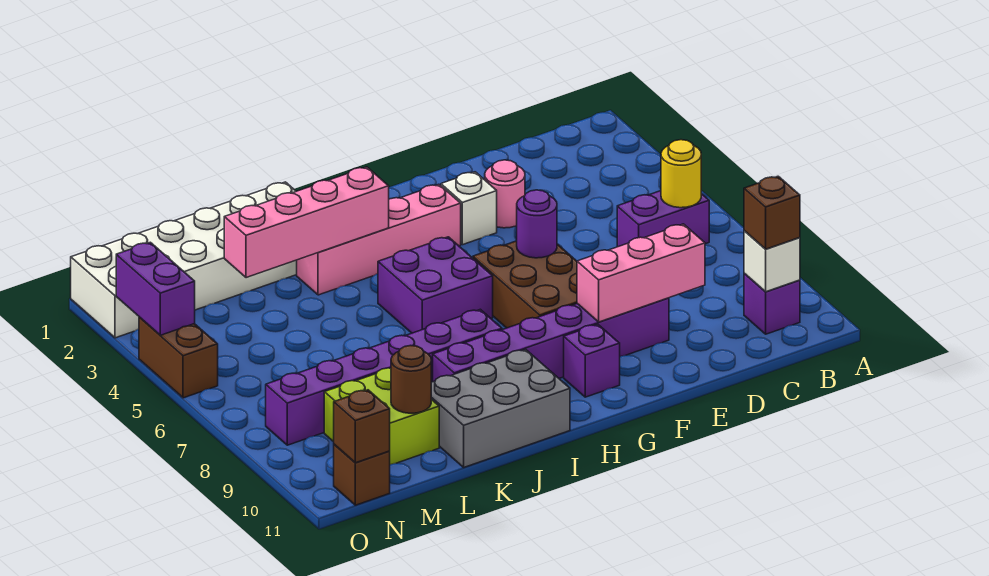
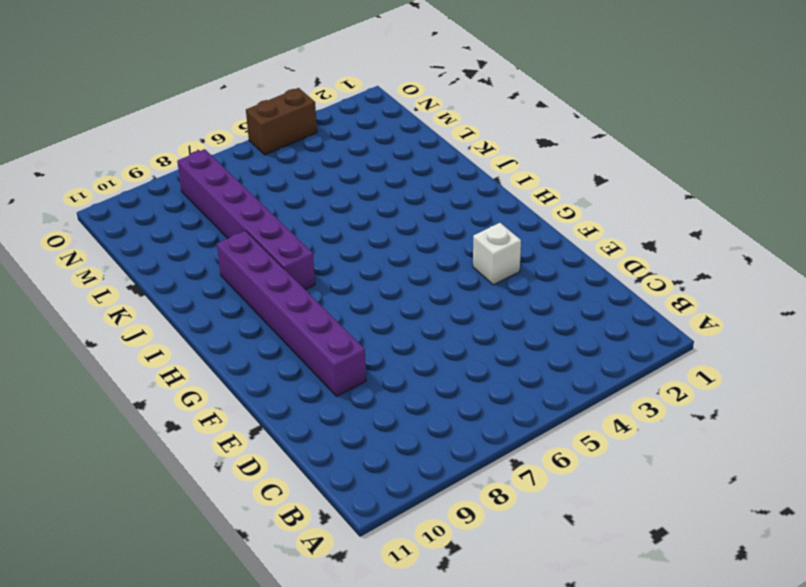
none -> purple brick B6:C6 level 1
none -> purple brick B10 level 1
none -> pink round brick E3 level 1

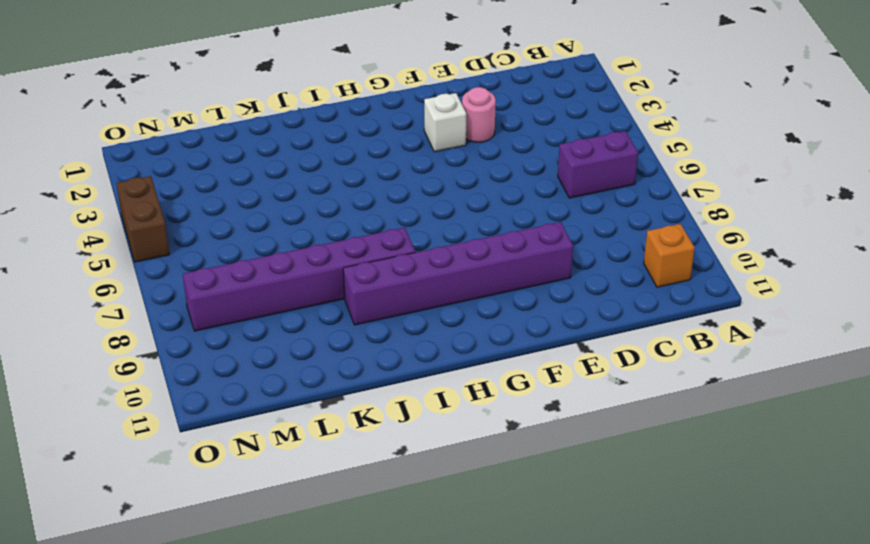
orange brick B10 level 1 -> purple brick B10 level 1
none -> brown brick F6:G8 level 1
none -> pink brick G3:J3 level 1
none -> purple brick G10 level 1

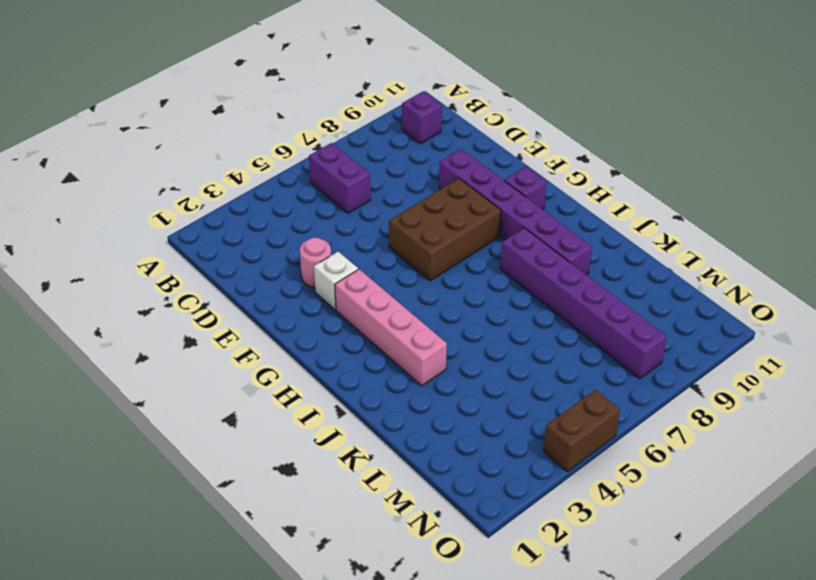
none -> purple brick H5:I6 level 1
none -> grey brick I10:K11 level 1
none -> white brick J1:O2 level 1

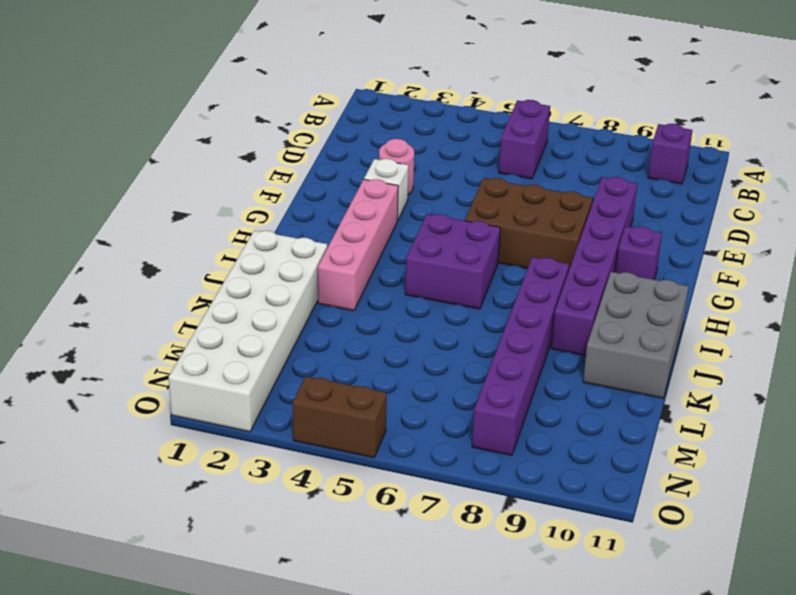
none -> lime brick L9:M10 level 1
none -> brown brick N11 level 1
none -> yellow round brick B6 level 2

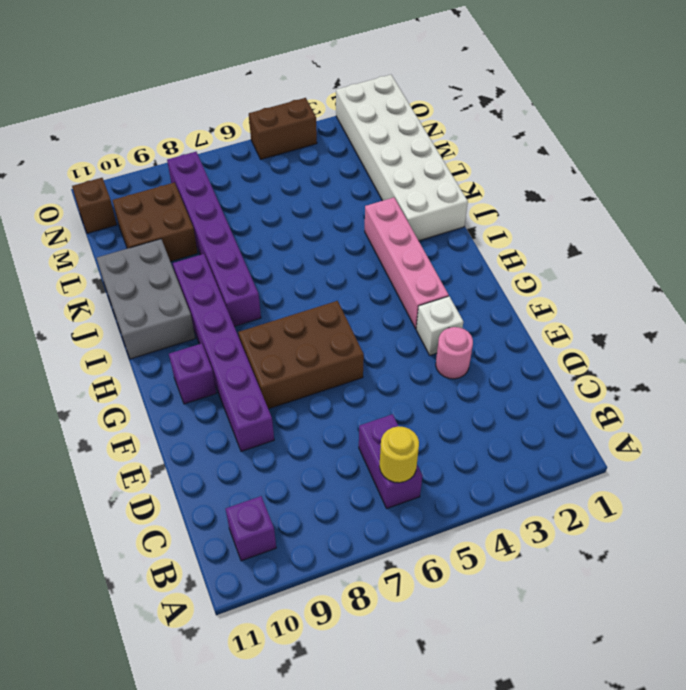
brown brick L9:M10 level 1 -> lime brick L9:M10 level 1
none -> purple brick H5:I6 level 1
none -> white brick B10 level 2
none -> pink brick D9:F9 level 2

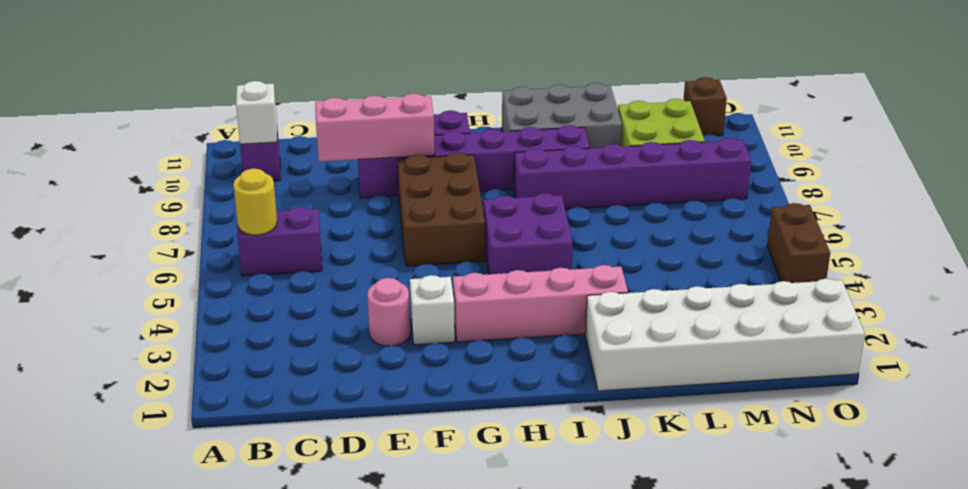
none -> purple round brick F6 level 2
none -> pink brick I3:L3 level 2
none -> brown round brick L10 level 2

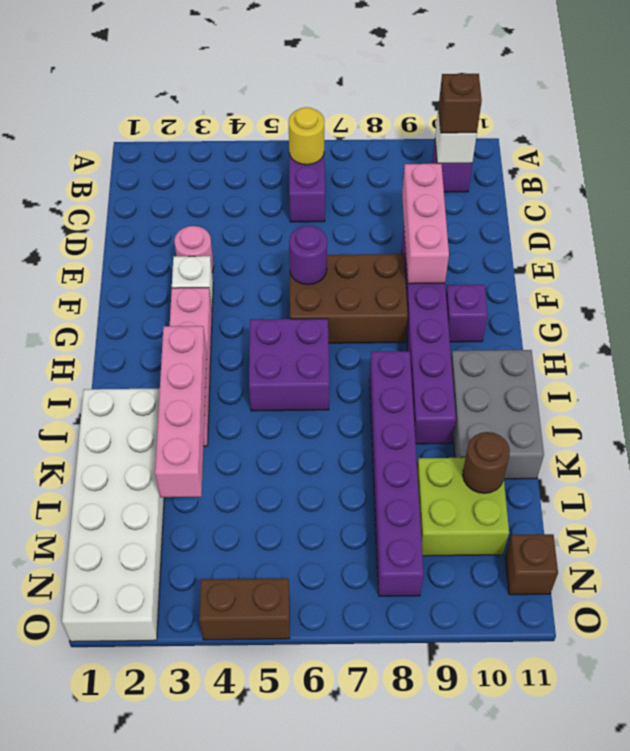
none -> brown brick N11 level 2
none -> purple brick O3:O4 level 2

